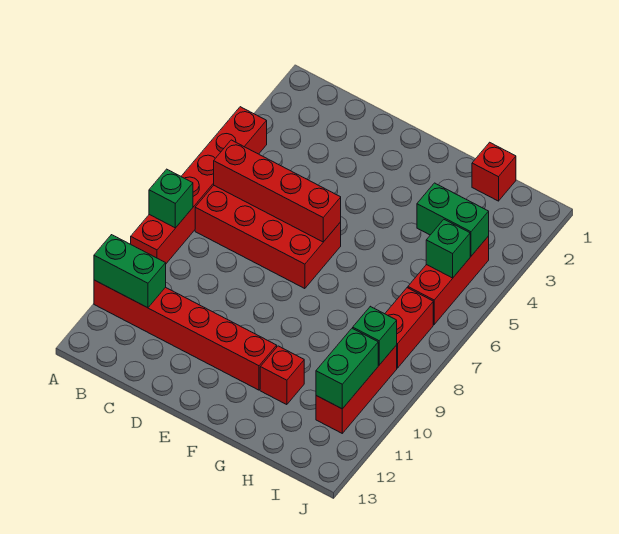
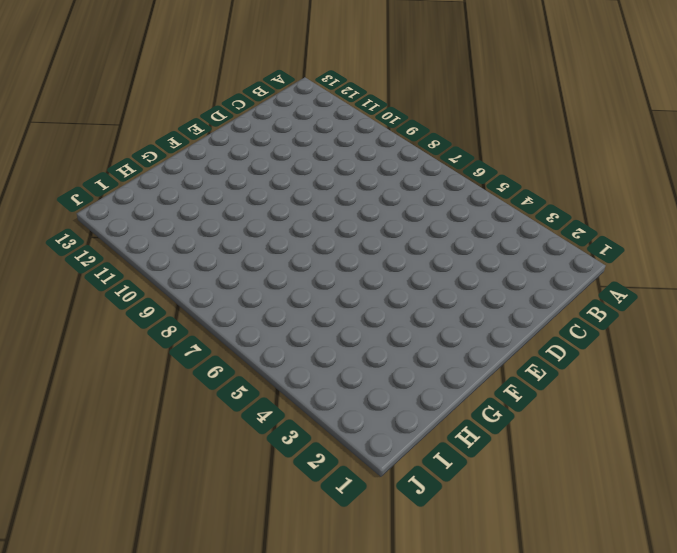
none -> red brick A4:A9 level 1
none -> red brick A11:F11 level 1
none -> red brick B6:E7 level 1

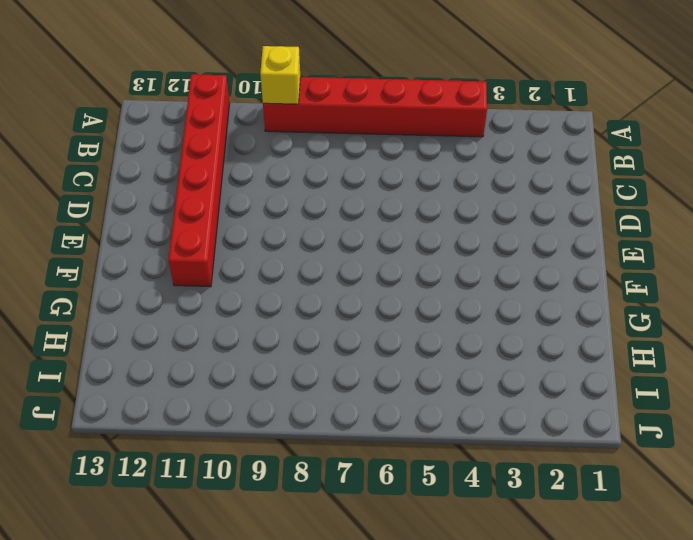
yellow brick A9 level 2 -> none
none -> red brick B6:E7 level 1
none -> red brick G11 level 1
none -> red brick H1 level 1

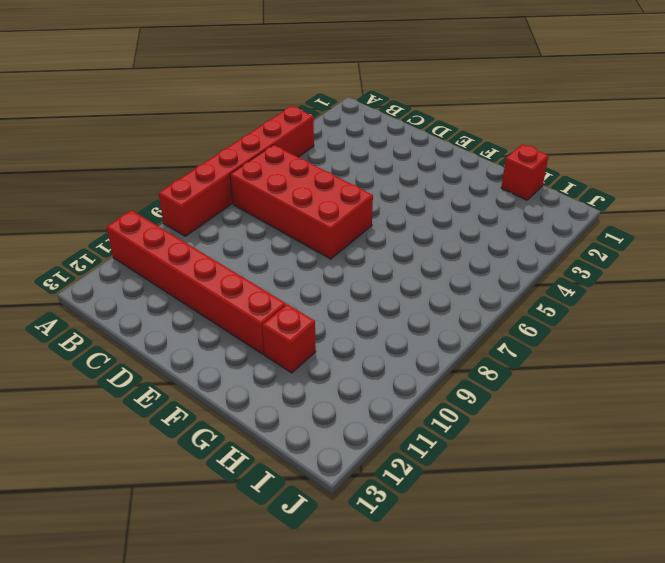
none -> red brick I4:I6 level 1
none -> red brick I7:I8 level 1
none -> red brick I9:I11 level 1

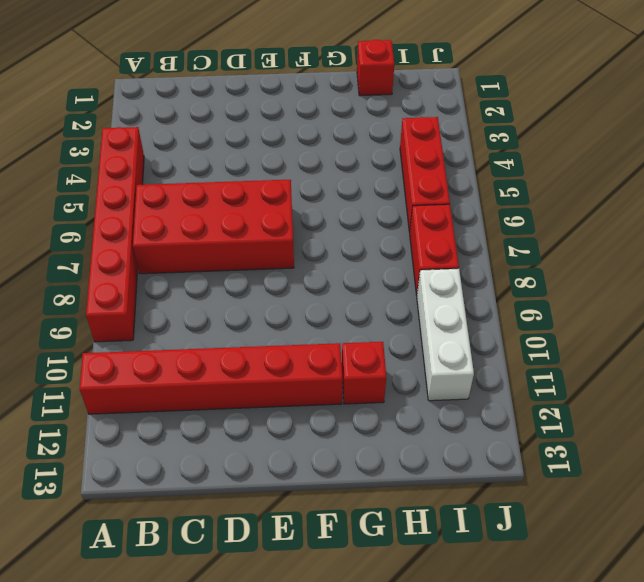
white brick I9:I11 level 1 -> red brick I9:I11 level 1
none -> green brick A8 level 2
none -> green brick A11:B11 level 2
none -> red brick B6:E6 level 2

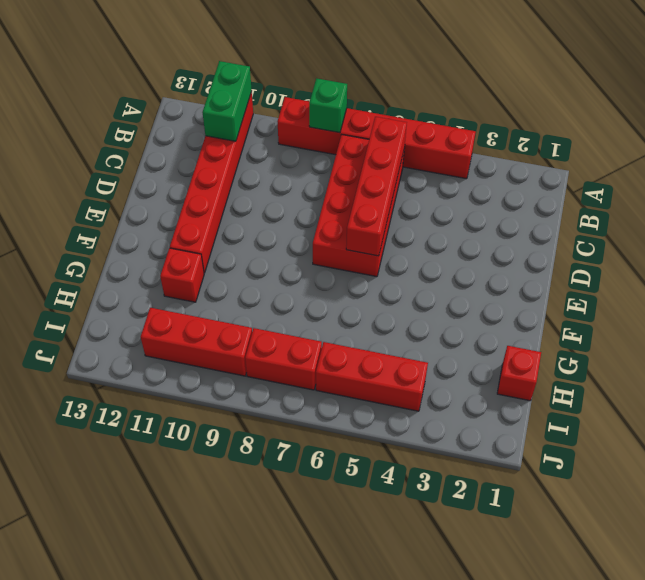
none -> green brick H4:I4 level 2
none -> green brick I5 level 2
none -> green brick I9 level 2

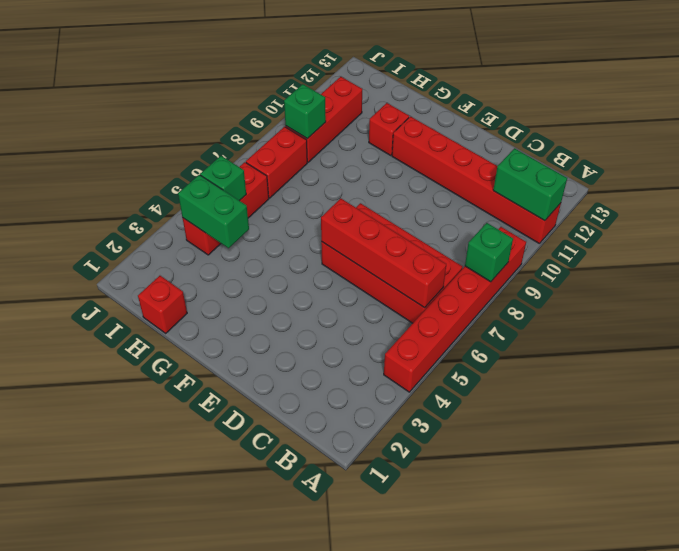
none -> green brick I10:I11 level 2

